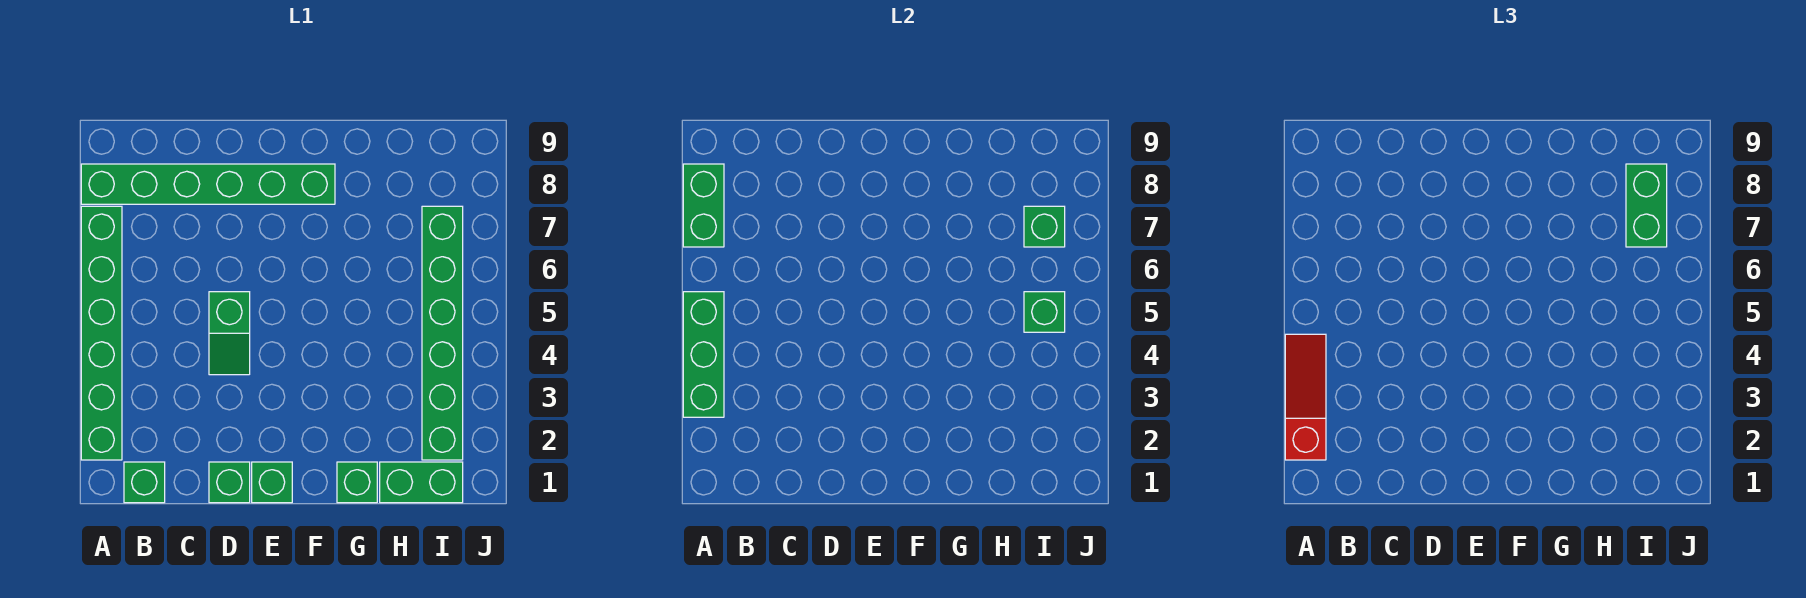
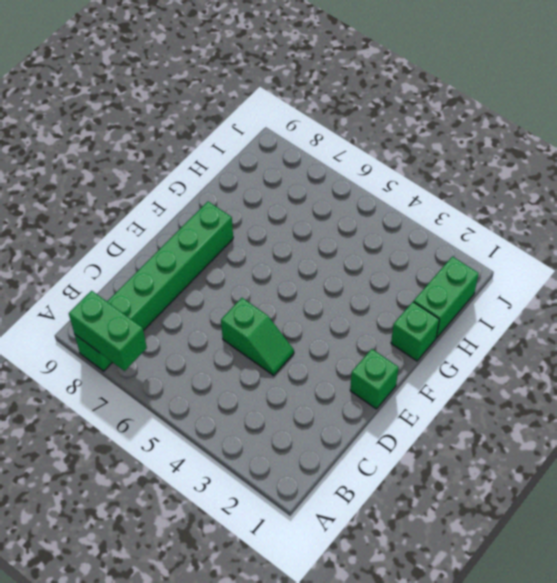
none -> green brick A2:A7 level 1
none -> green brick B1 level 1
none -> green brick D1 level 1

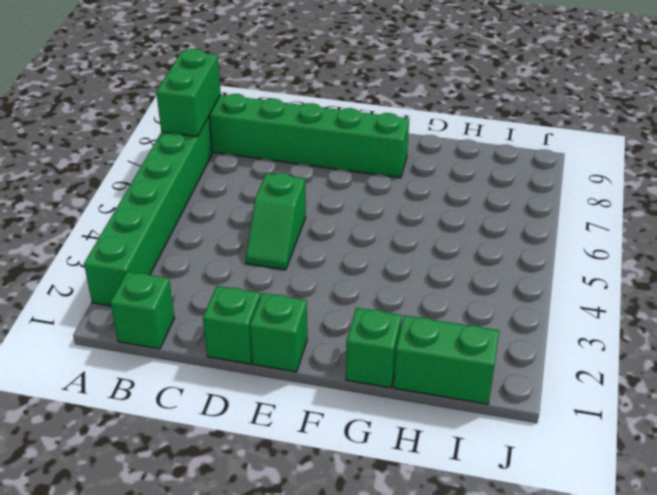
none -> green brick I2:I7 level 1
none -> green brick A3:A5 level 2
none -> green brick I5 level 2

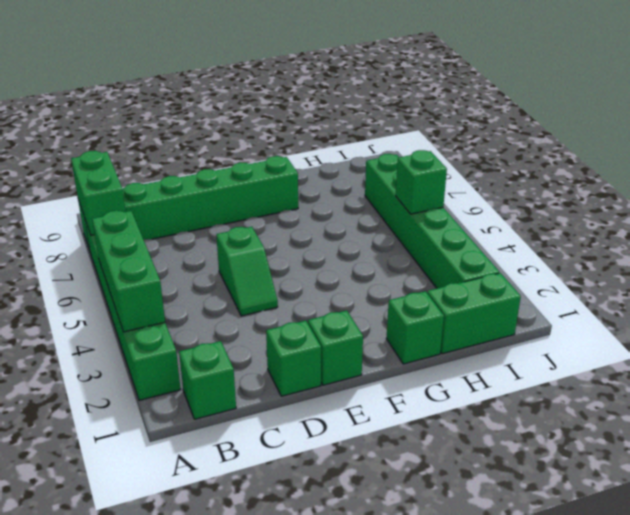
none -> green brick I7 level 2
none -> red slope A2:A4 level 3 top 2
none -> green brick I7:I8 level 3

